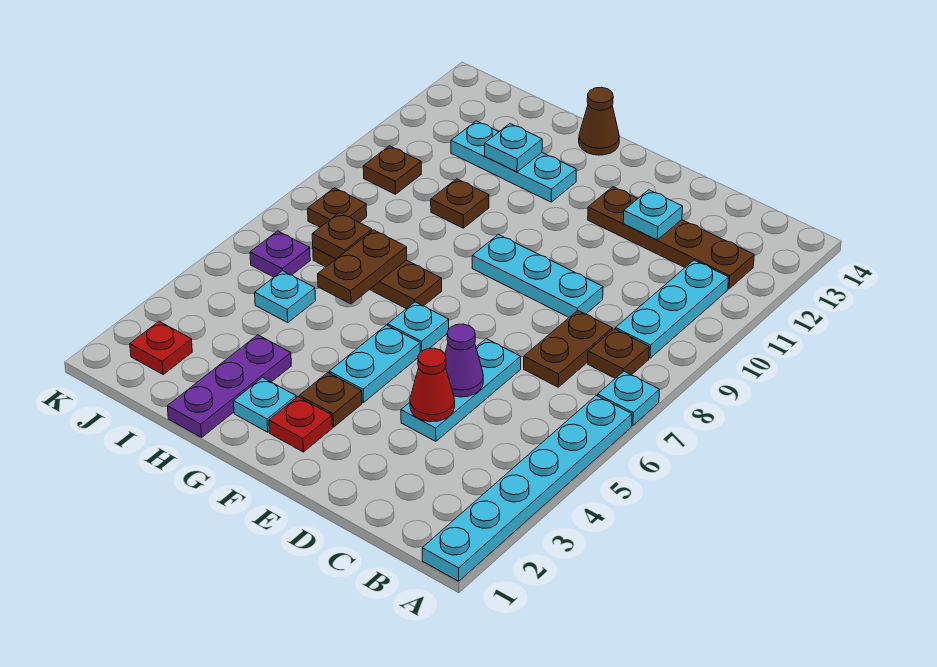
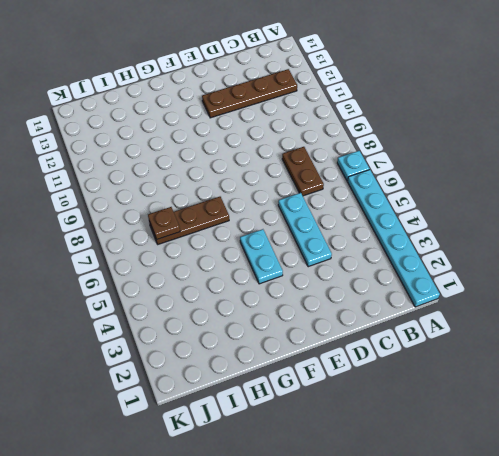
none -> brown plate B8 level 1
none -> cyan plate B9:B11 level 1
none -> cyan plate D9:F9 level 1

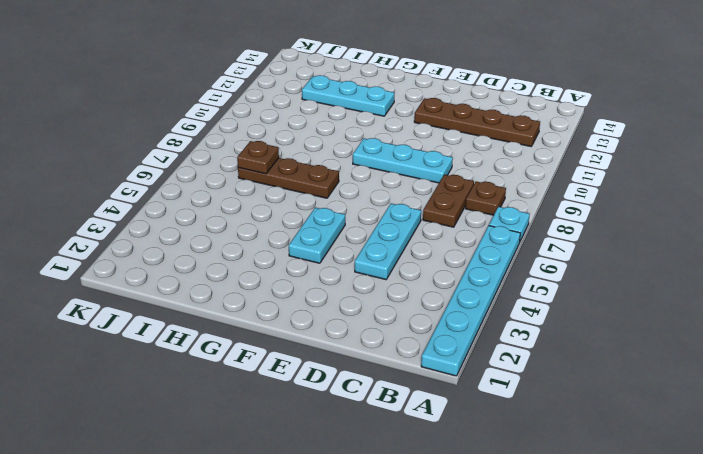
none -> cyan plate B9:B11 level 1
none -> red plate F2 level 1
none -> brown plate F3 level 1

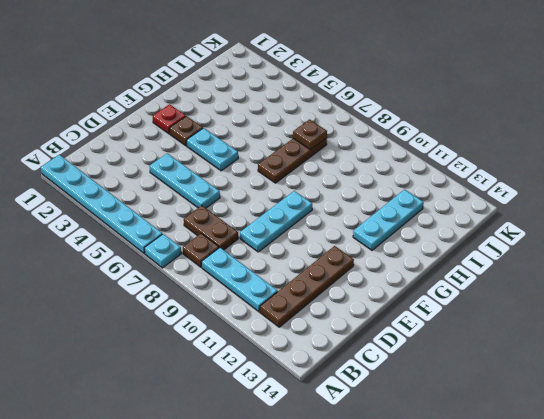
none -> cyan plate F6 level 1
none -> cyan plate G2 level 1
none -> brown cone G14 level 1

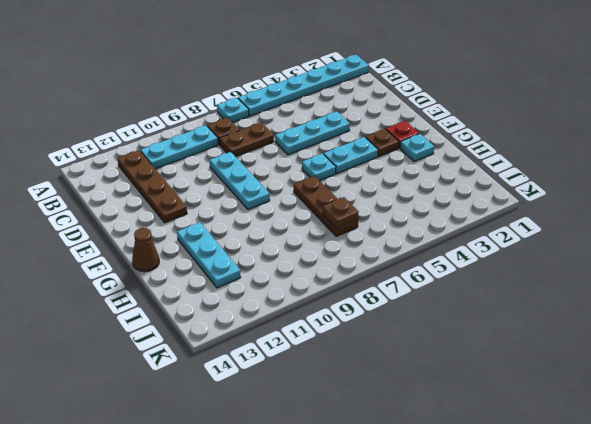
none -> purple plate H1:H3 level 1
none -> brown plate H10 level 1
none -> cyan plate I5 level 1

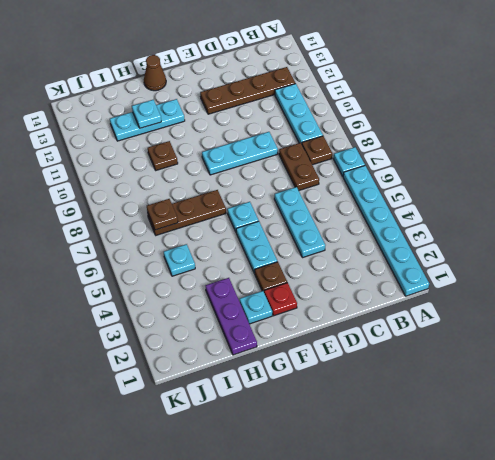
none -> red plate J2 level 1
none -> purple plate J6 level 1
none -> brown plate J8 level 1

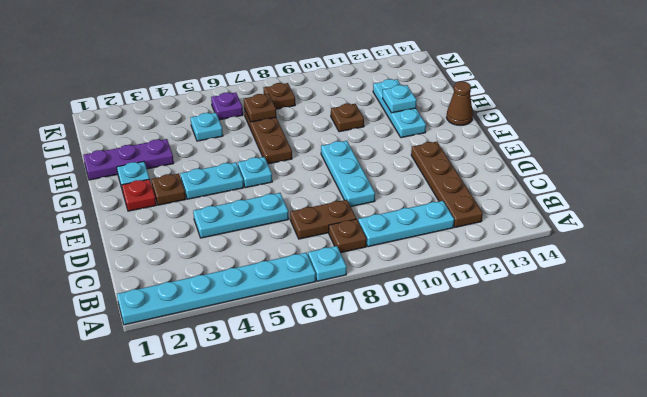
none -> red plate J2 level 1
none -> brown plate J10 level 1
none -> red cone D4 level 2

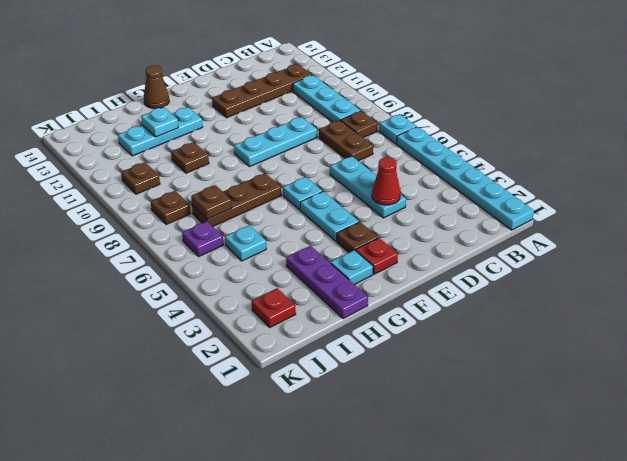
none -> purple cone D5 level 2
none -> cyan plate D12 level 2
none -> brown plate H6:H7 level 2

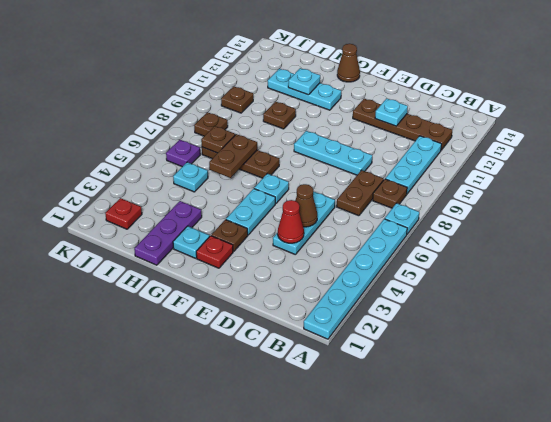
brown cone D5 level 2 -> purple cone D5 level 2

